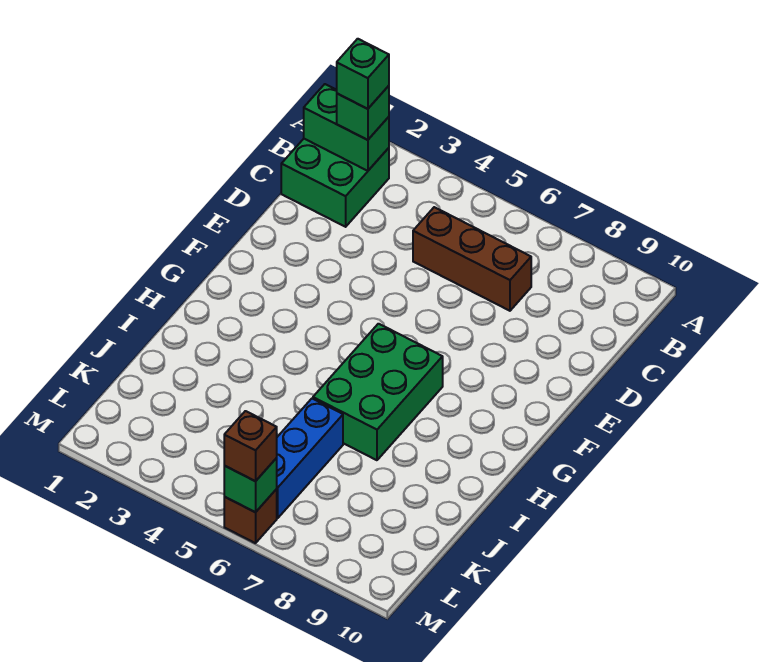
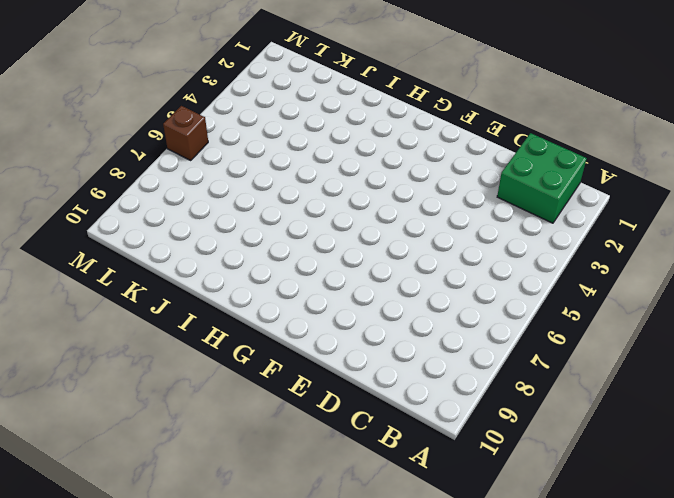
none -> brown brick C5:C7 level 1
none -> green brick G6:I7 level 1

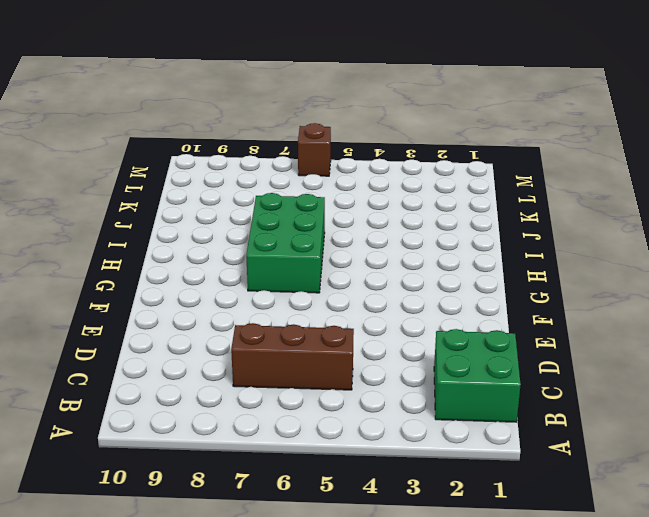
none -> blue brick J6:L6 level 1
none -> green brick B1:B2 level 2

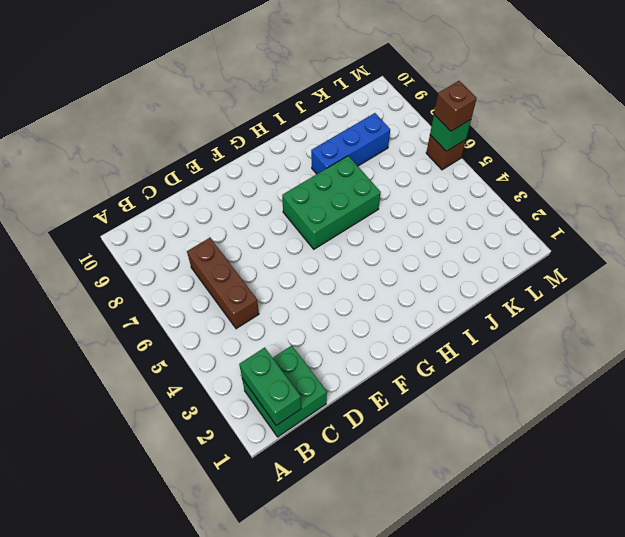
blue brick I8:K8 level 1 -> blue brick J6:L6 level 1
none -> green brick B2 level 3
none -> green brick B2 level 4

